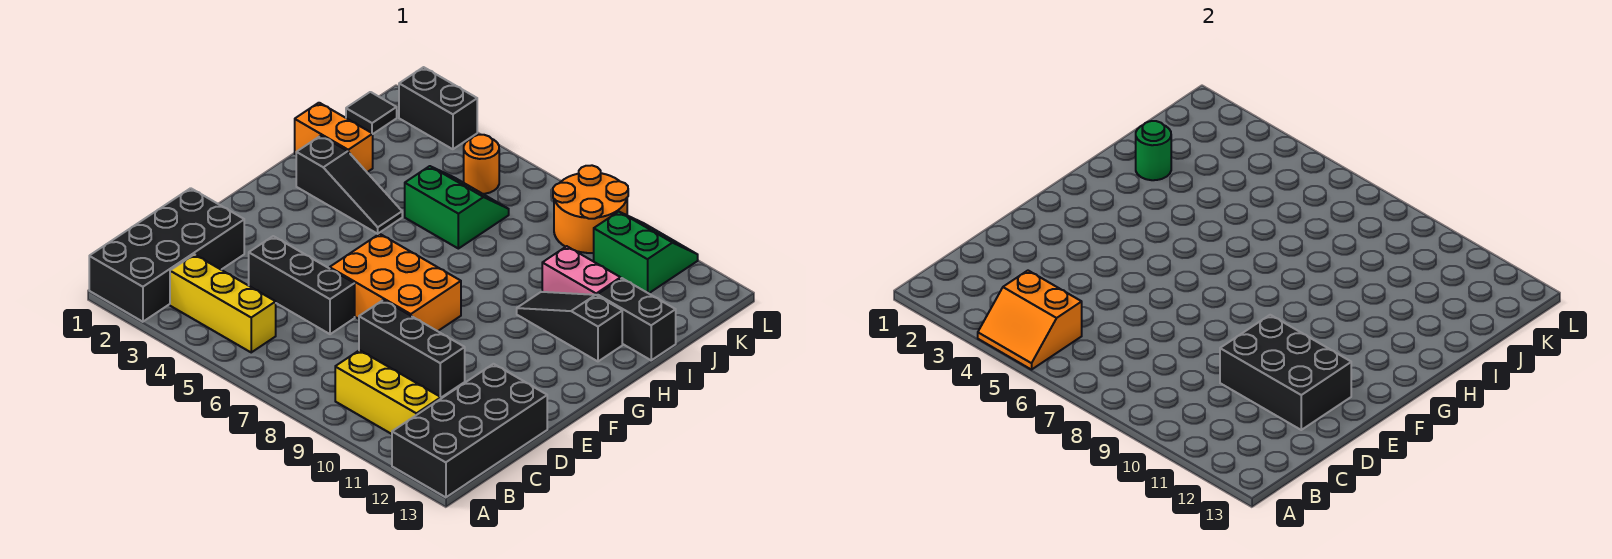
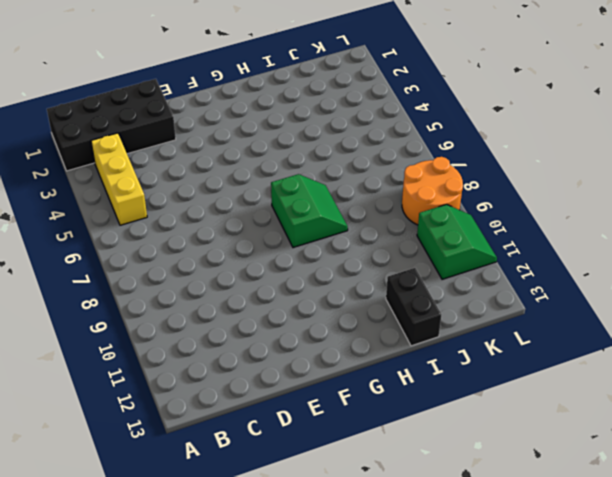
green slope G7:H8 level 1 top G -> green slope I5:J6 level 1 top I
none -> black brick A12:D13 level 1
none -> yellow brick B9:B11 level 1
none -> black brick D4:D6 level 1

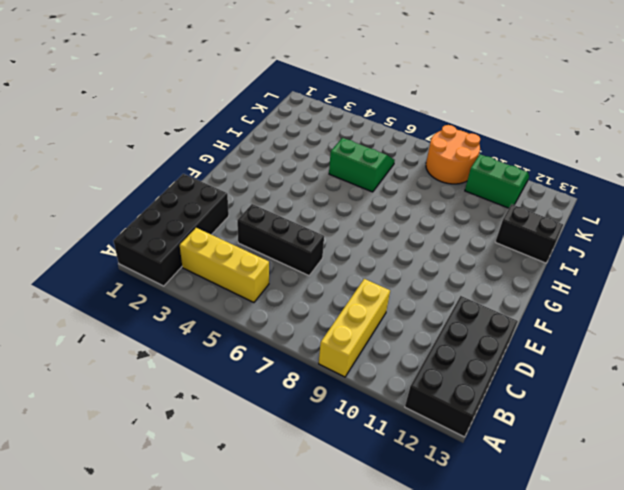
yellow brick A9:C9 level 1 -> yellow brick B9:B11 level 1
none -> black brick D8:D10 level 1
none -> orange brick E6:F8 level 1
none -> black slope H2:H4 level 1 top 2

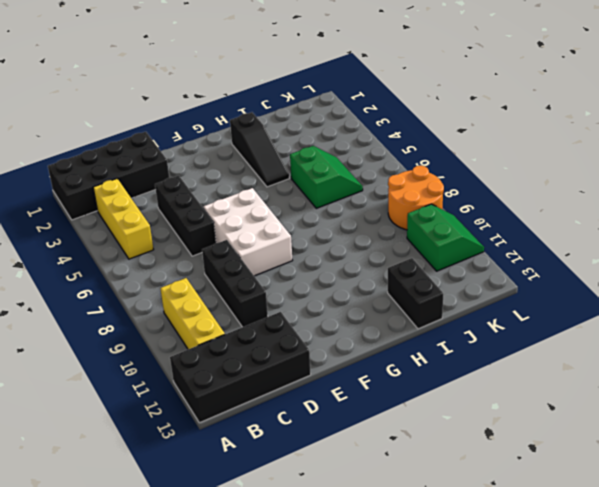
white brick E6:F8 level 1 -> orange brick E6:F8 level 1
none -> black slope H10:H12 level 1 top 12
none -> orange brick I1:I2 level 1
none -> pink brick I10:I11 level 1

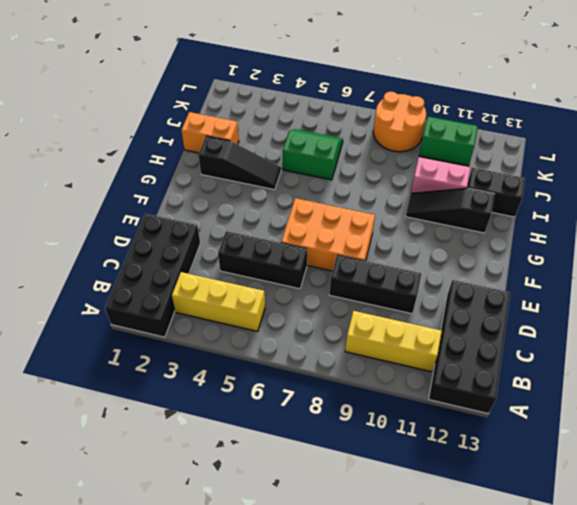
none -> black tile K1 level 1
none -> orange round brick K5 level 1
none -> black brick L2:L3 level 1

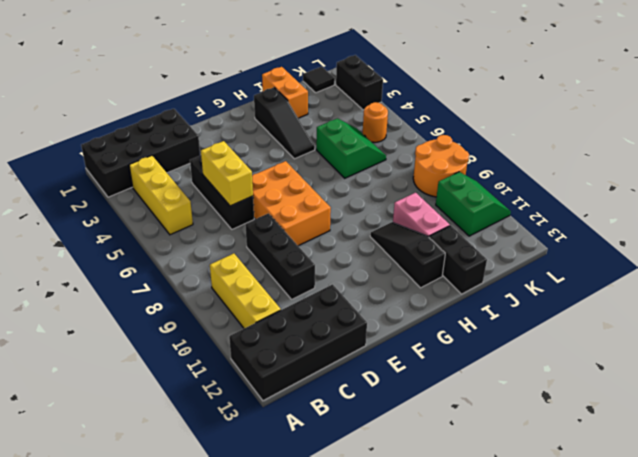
yellow brick D5:D6 level 2 -> none
none -> orange slope A4:B5 level 2 top B
none -> black brick D10:E12 level 2
none -> green round brick I2 level 2

